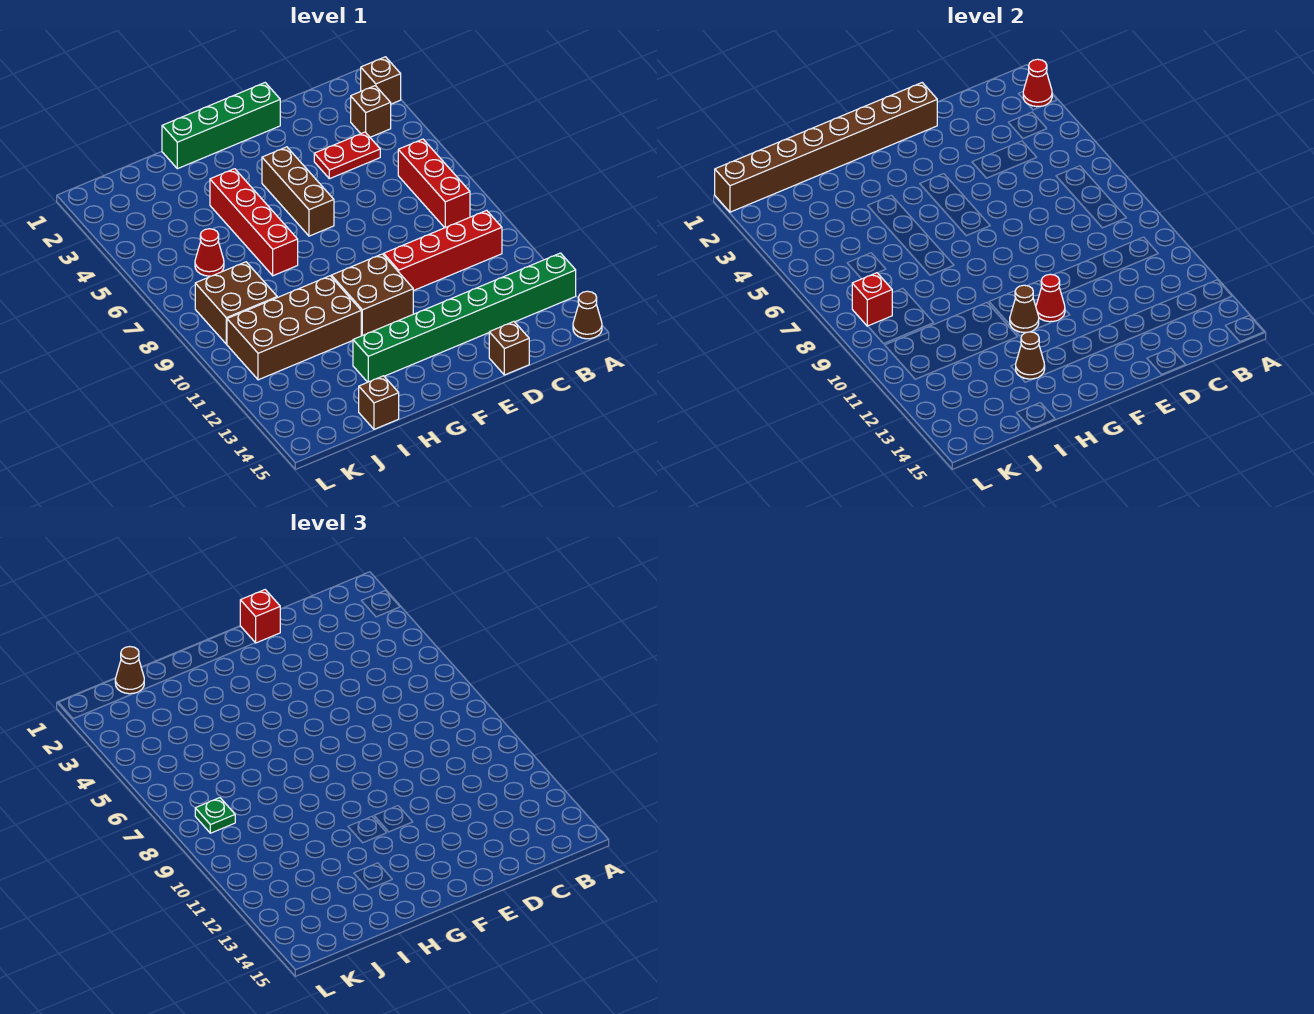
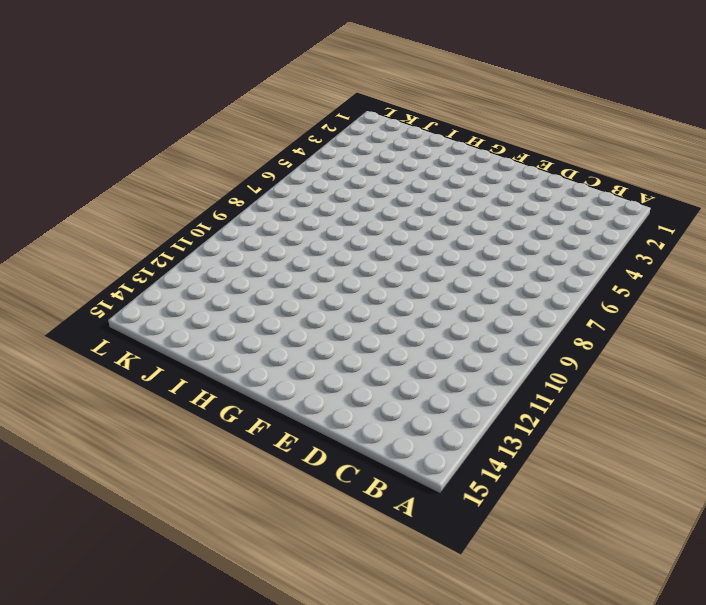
none -> brown brick A2 level 1
none -> green brick A13:H13 level 1
none -> brown cone A15 level 1

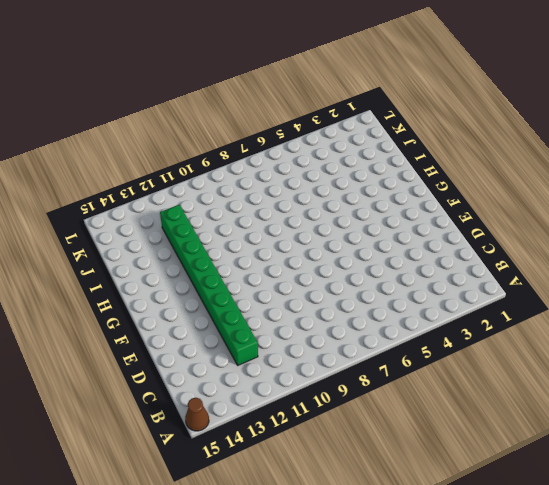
green brick C12:J12 level 1 -> green brick A13:H13 level 1
none -> brown brick A2 level 1
none -> brown brick B3 level 1
none -> red brick B6:B8 level 1

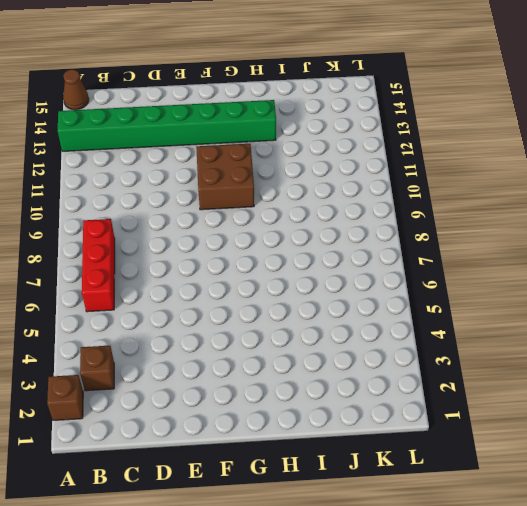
none -> red brick B10:E10 level 1
none -> red plate C4:D4 level 1
none -> brown brick D15 level 1

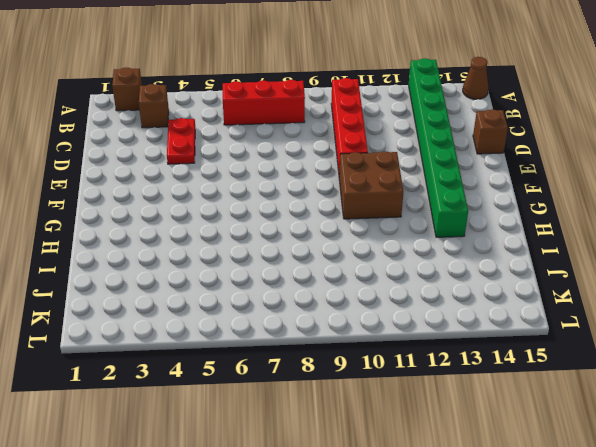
none -> green brick E1:H1 level 1
none -> brown brick F4:F6 level 1
none -> red brick H4:H7 level 1

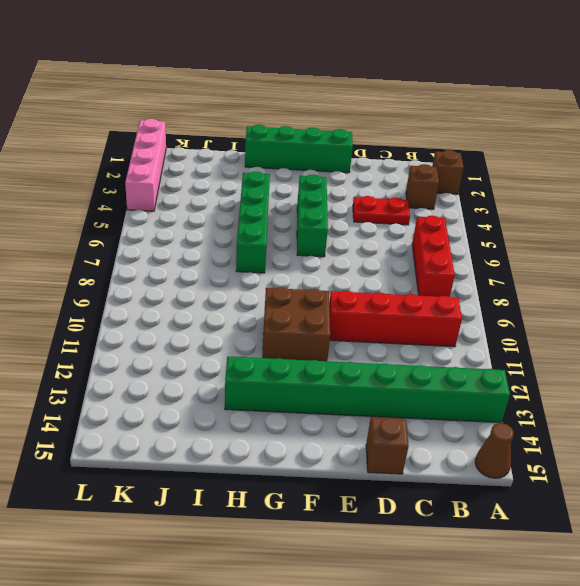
green brick F4:F6 level 1 -> brown brick F4:F6 level 1
green brick H4:H7 level 1 -> red brick H4:H7 level 1
pink brick L1:L4 level 1 -> none
none -> brown brick H10:K11 level 1
none -> brown brick I15 level 1
none -> red cone J6 level 1

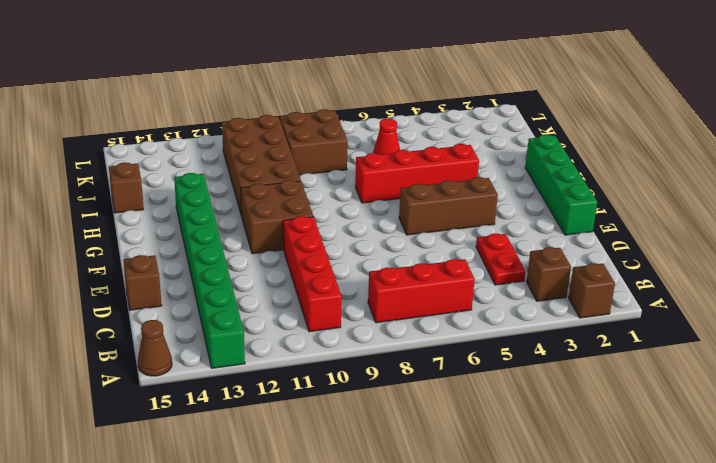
none -> red cone A2 level 2
none -> brown brick E1:L1 level 2
none -> red cone F11 level 2

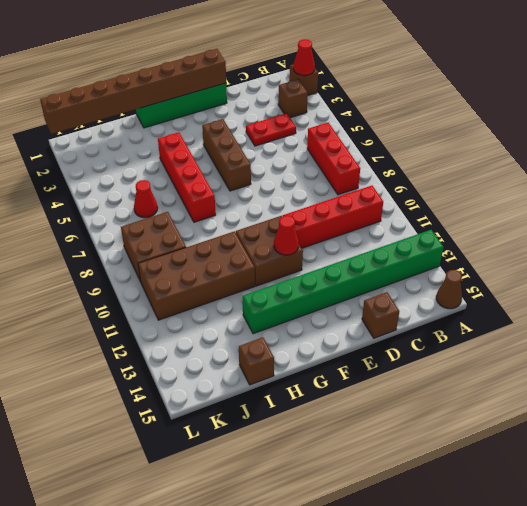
none -> brown cone G11 level 2
none -> brown cone H13 level 2
none -> red brick K8 level 2

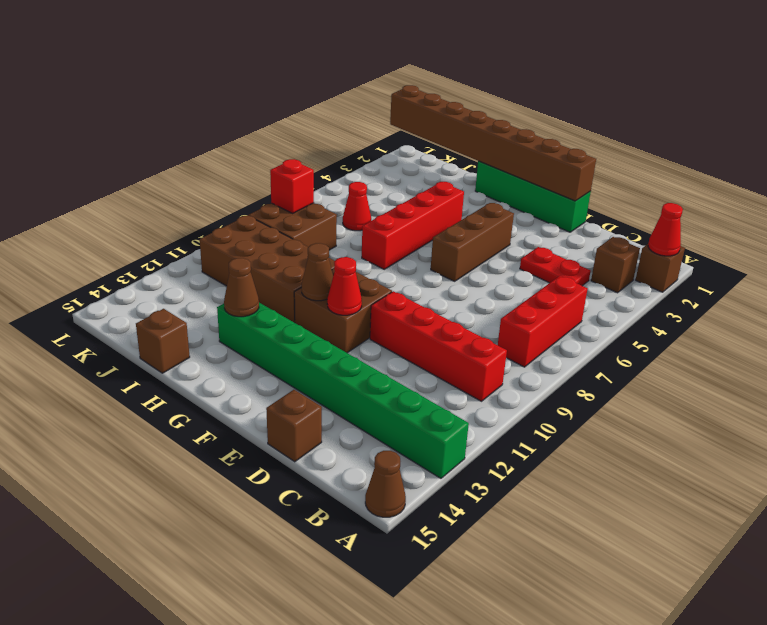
none -> red brick E1 level 3
none -> brown cone J1 level 3
none -> green plate K8 level 3

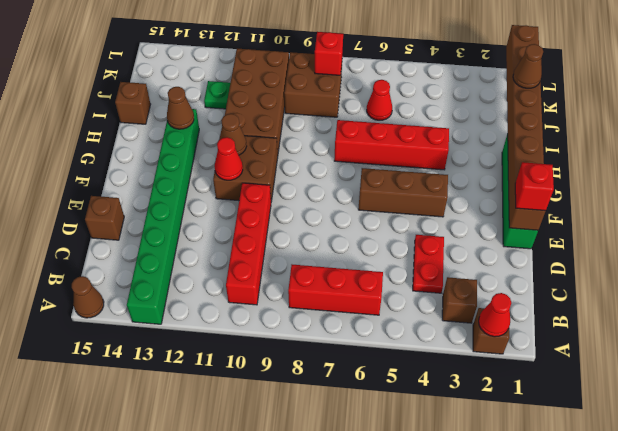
green plate J12 level 1 -> green plate K8 level 3

